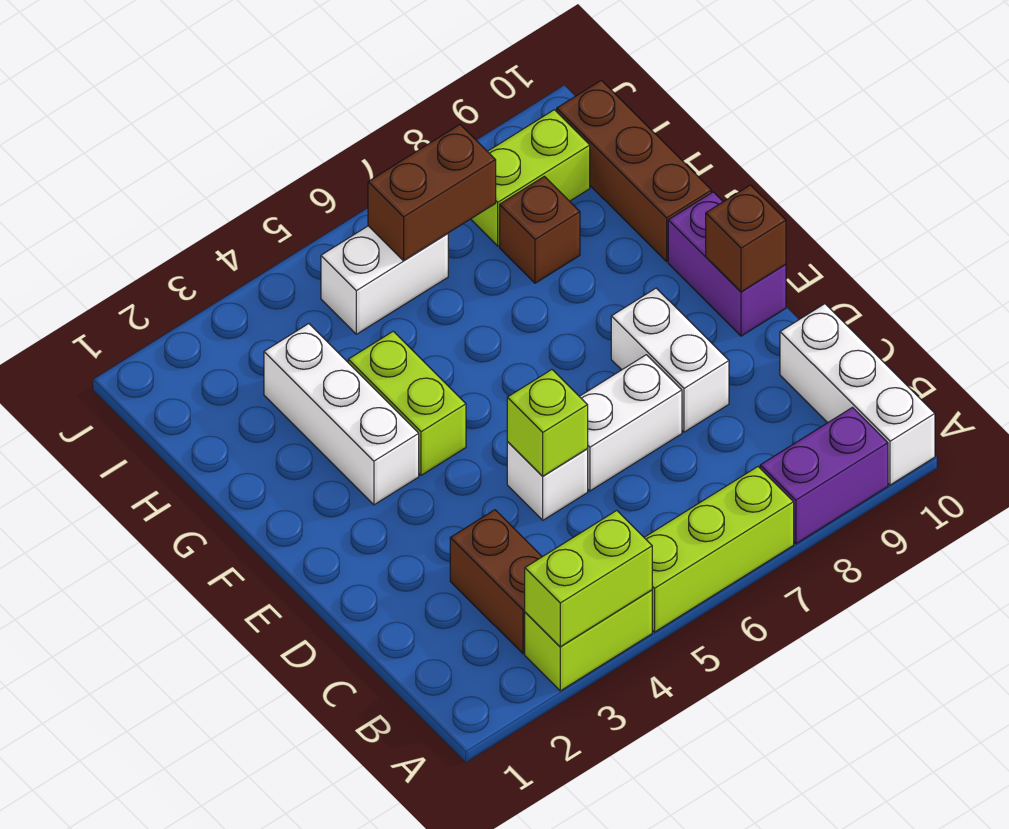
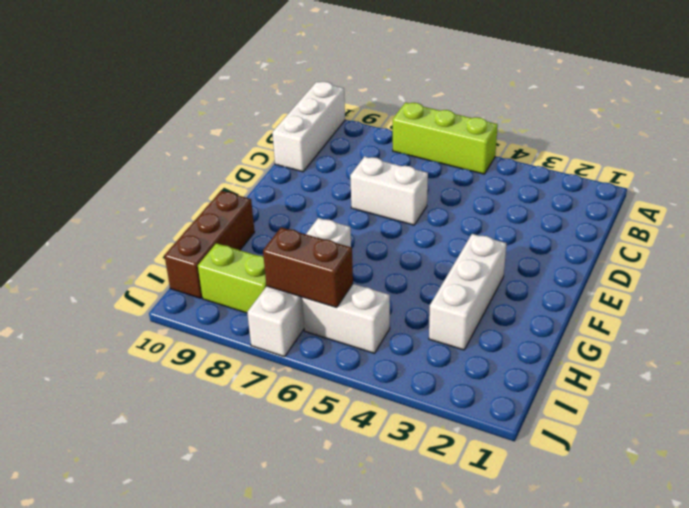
white brick G7:J7 level 1 -> none
none -> lime brick A3:A4 level 1
none -> purple brick A8:A9 level 1
none -> brown brick B3:C3 level 1

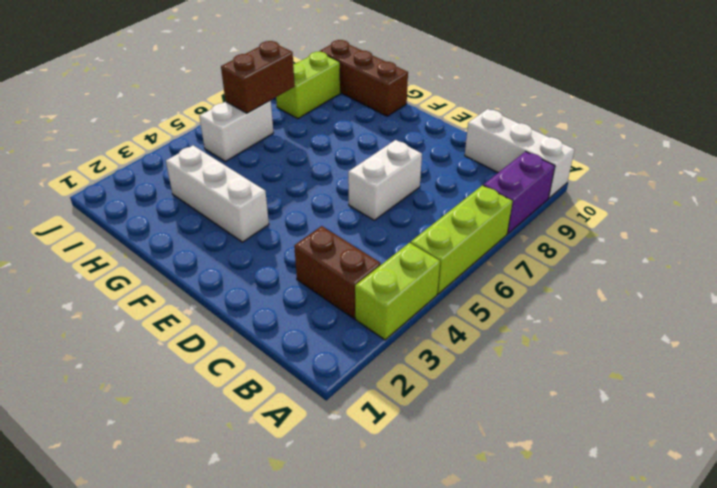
none -> white brick D5 level 1
none -> white brick D8:E8 level 1
none -> purple brick E10:F10 level 1

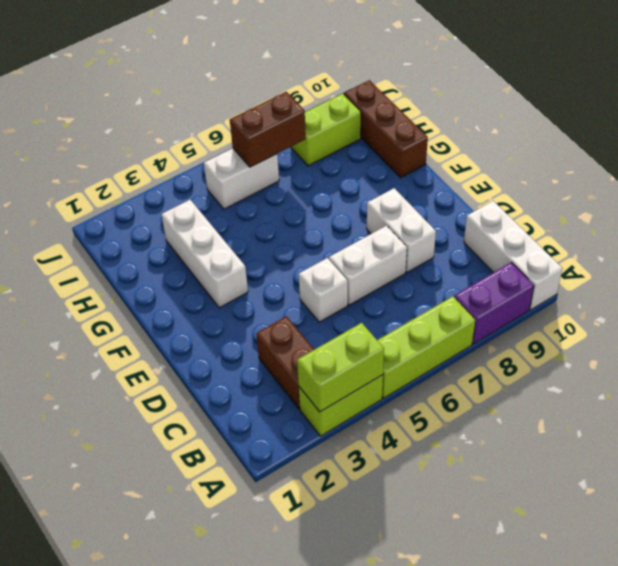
none -> purple brick E10:F10 level 1
none -> lime brick F4:G4 level 1
none -> brown brick H8 level 1

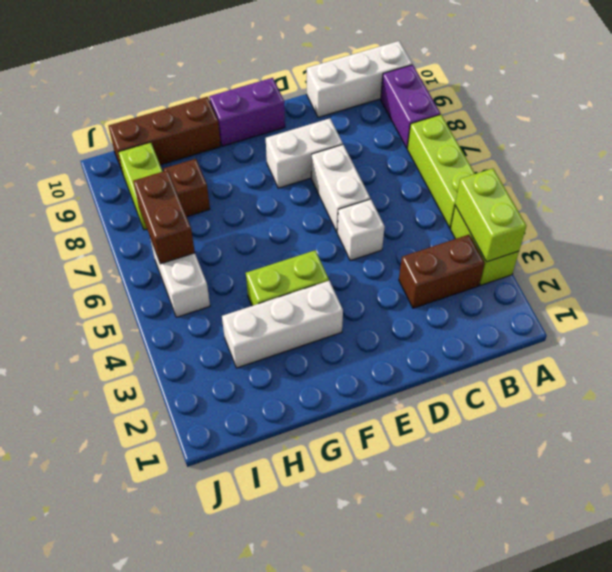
none -> lime brick D5 level 2
none -> brown brick E10 level 2

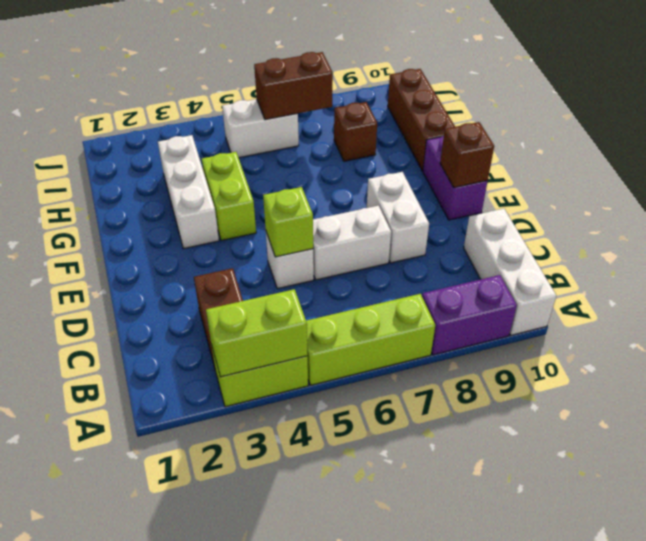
none -> lime brick I8:I9 level 1

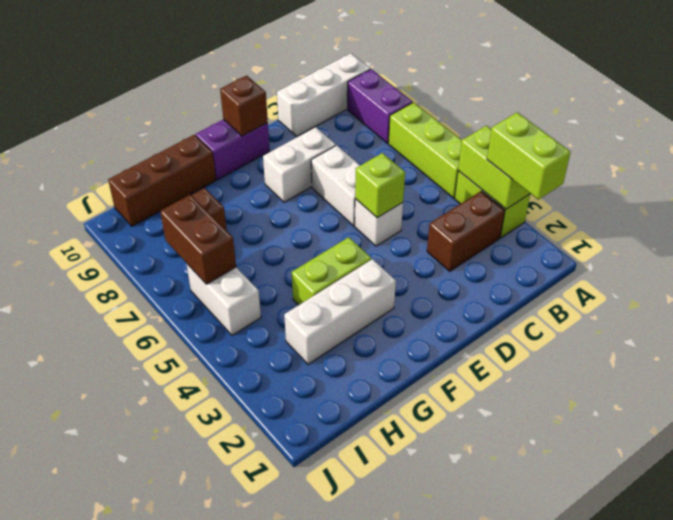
lime brick A2:A3 level 3 -> lime brick I8:I9 level 1

